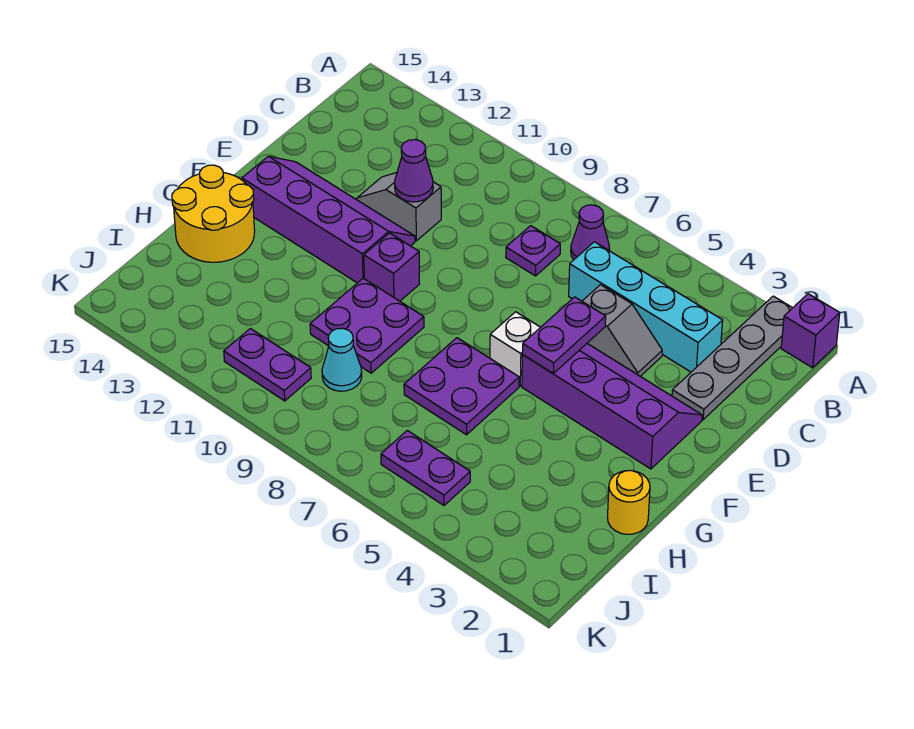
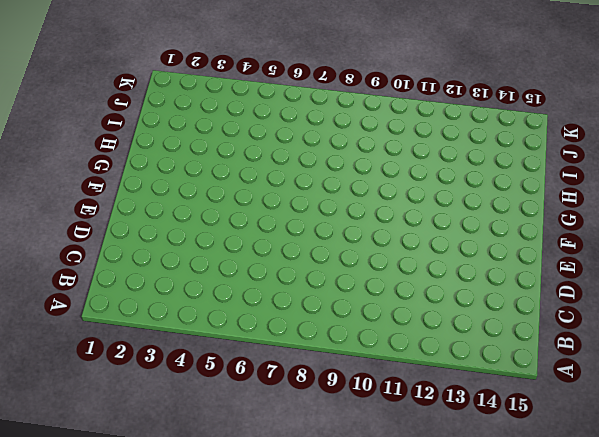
none -> purple brick A1 level 1
none -> grey plate A2:D2 level 1
none -> purple cone B7 level 1

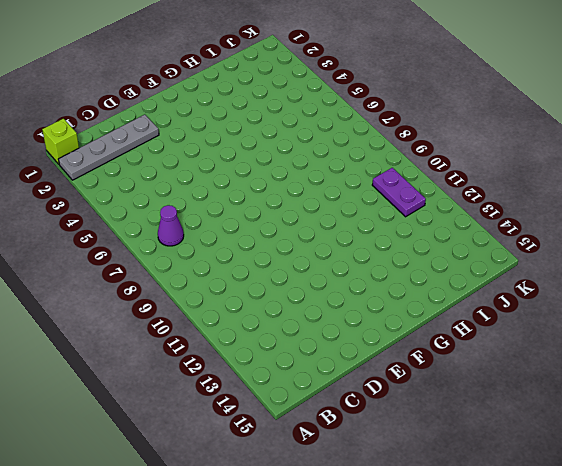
lime brick A1 level 1 -> purple brick A1 level 1
none -> cyan brick C3:C6 level 1
none -> purple plate C8 level 1
none -> grey slope D4:D5 level 1 top 5

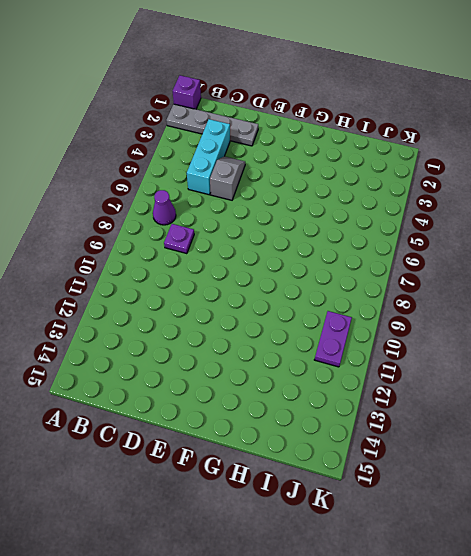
cyan brick C3:C5 level 1 -> cyan brick C3:C6 level 1
none -> grey slope D11:D12 level 1 top 11
none -> purple slope E2:F5 level 1 top F
none -> purple slope E11:F14 level 1 top F

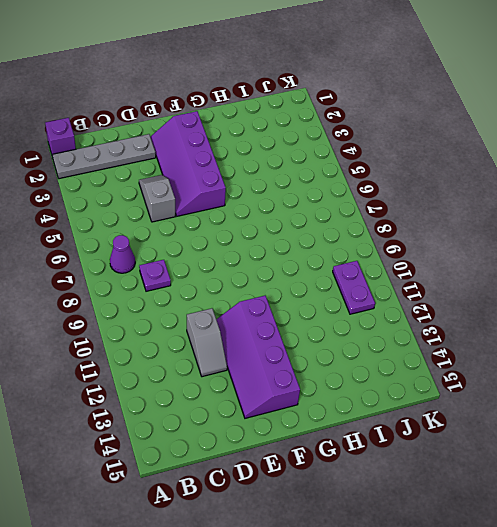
none -> cyan brick C3:C6 level 1
none -> white brick F6 level 1
none -> purple brick F10 level 1

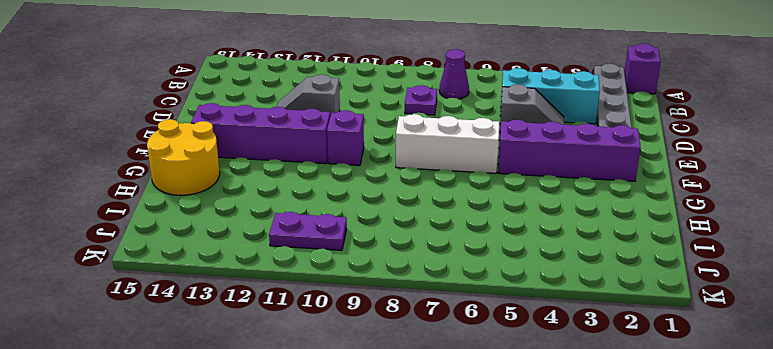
cyan brick C3:C5 level 1 -> cyan brick C3:C6 level 1
white brick F6:F8 level 1 -> white brick F6 level 1
none -> purple plate G6:H7 level 1
none -> purple plate G9:H10 level 1
none -> yellow round brick H1 level 1

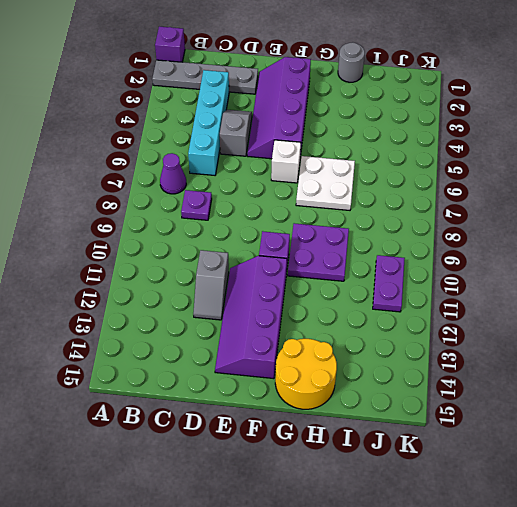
white plate G6:H7 level 1 -> purple plate G6:H7 level 1
grey round brick H1 level 1 -> yellow round brick H1 level 1
none -> cyan cone I9 level 1
none -> purple plate J5:J6 level 1
none -> purple cone D11 level 2

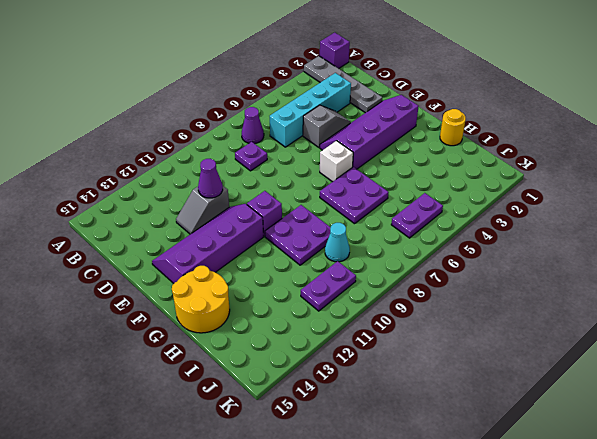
none -> purple plate E5:F5 level 2

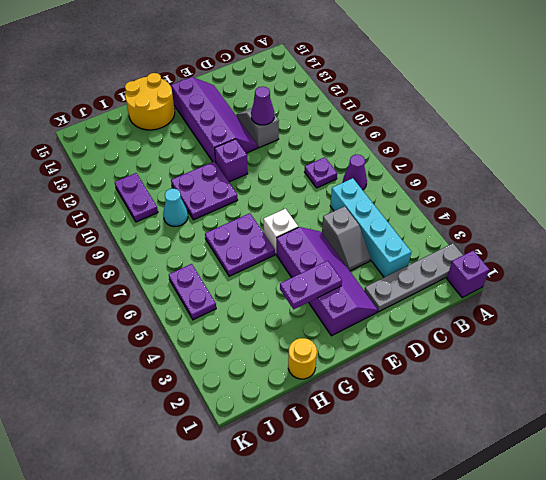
purple plate F3:G3 level 2 -> purple plate E5:F5 level 2

